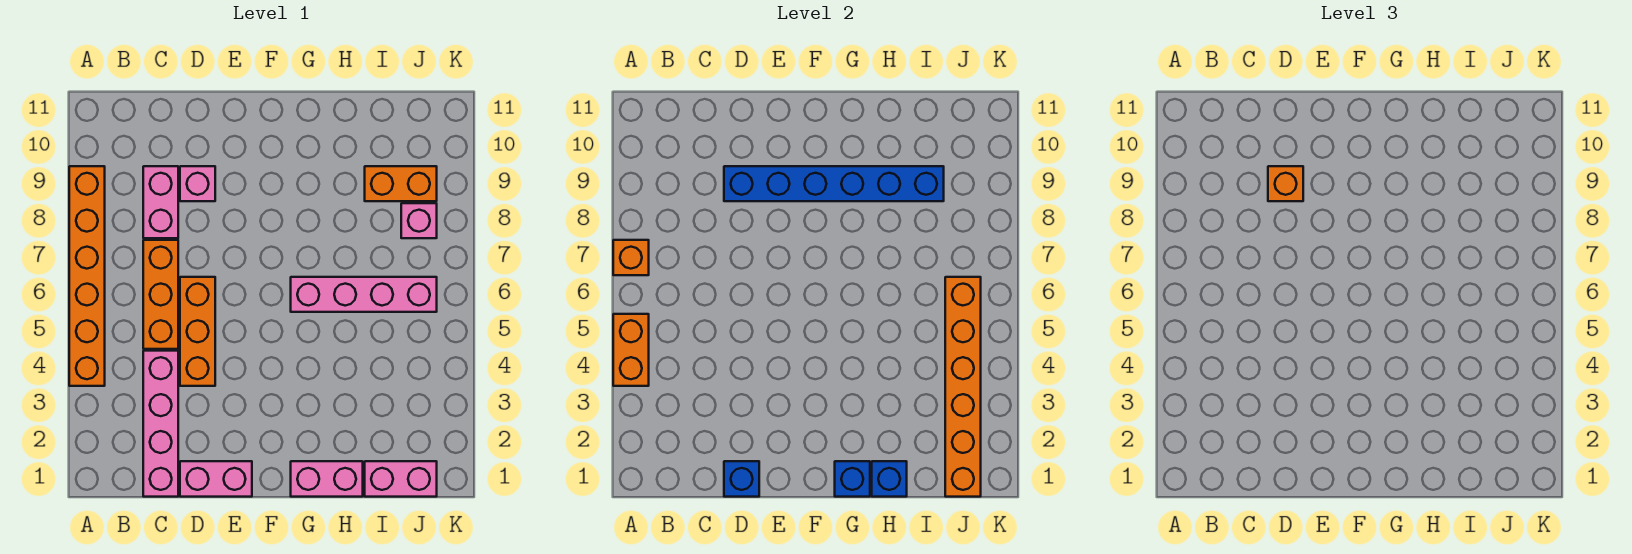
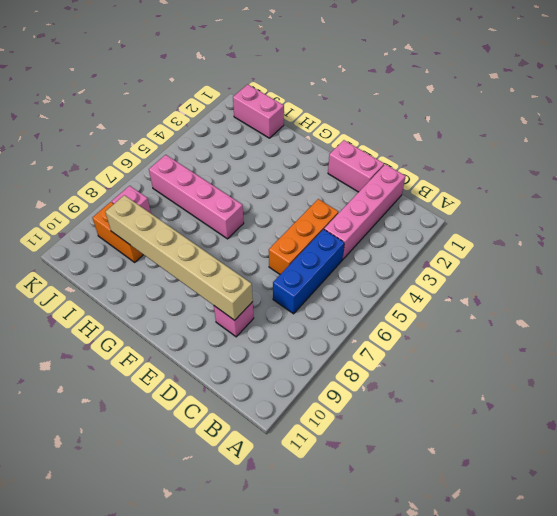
blue brick C5:C7 level 1 -> orange brick C5:C7 level 1
tan brick D9:I9 level 2 -> blue brick D9:I9 level 2
none -> orange brick A4:A9 level 1
none -> pink brick C8:C9 level 1
none -> pink brick G1:H1 level 1

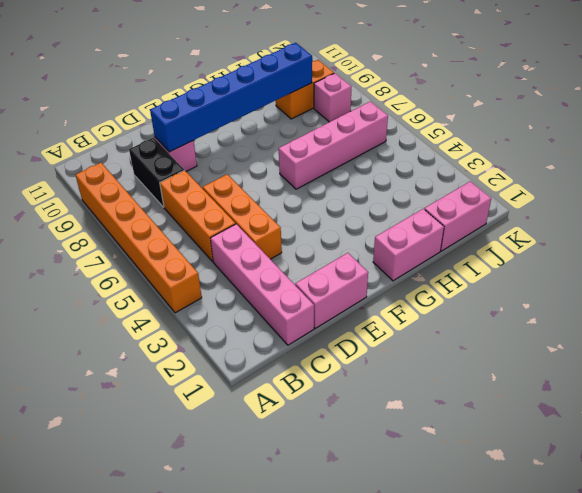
black brick C8:C9 level 1 -> pink brick C8:C9 level 1
none -> orange brick A4:A5 level 2
none -> orange brick A7 level 2
none -> blue brick D1 level 2

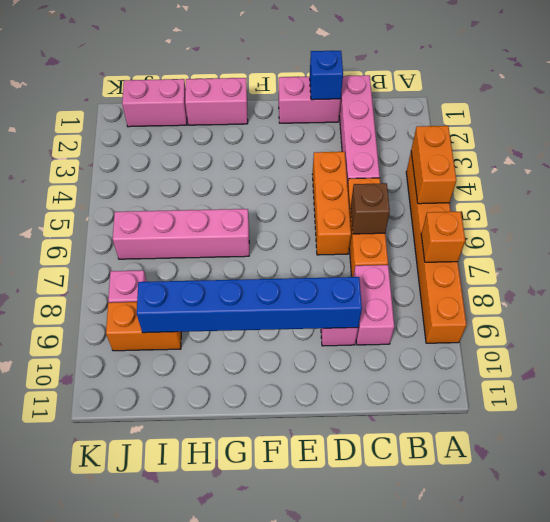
brown brick C6 level 2 -> none
none -> blue brick G1 level 2
none -> blue brick H1 level 2
none -> orange brick J1:J6 level 2

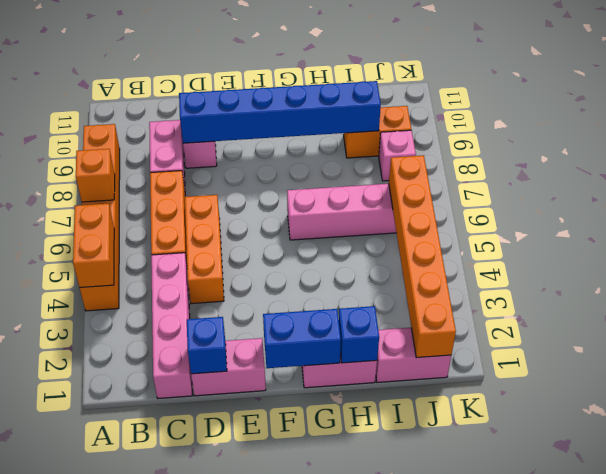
blue brick F1:G1 level 2 -> blue brick G1 level 2
none -> orange brick D9 level 3

